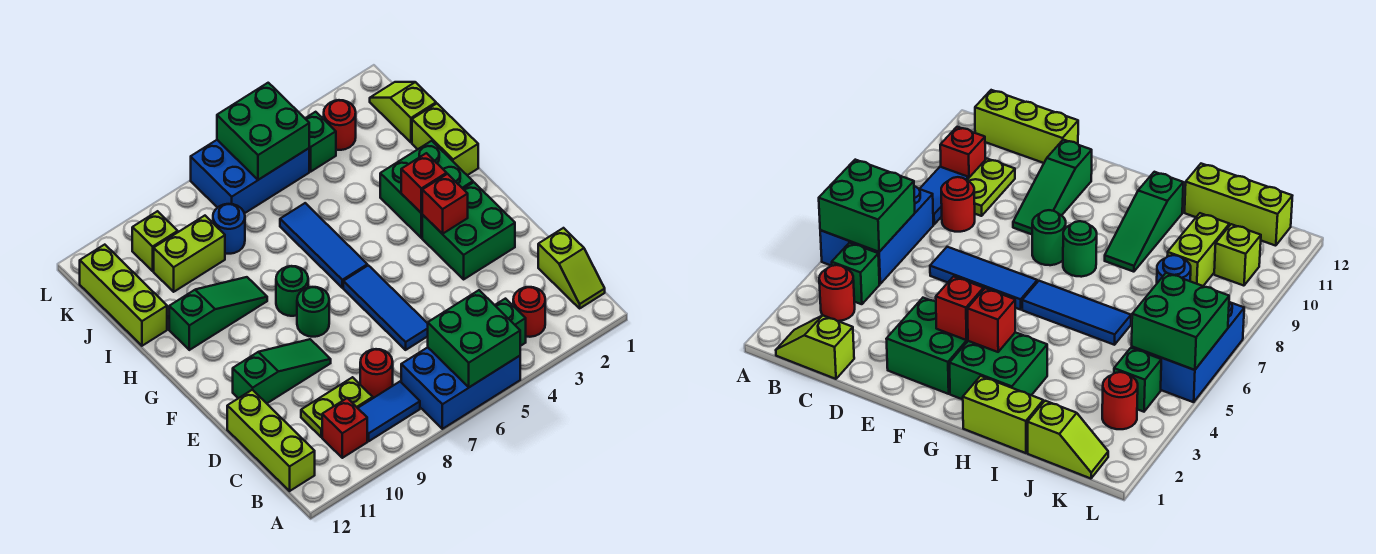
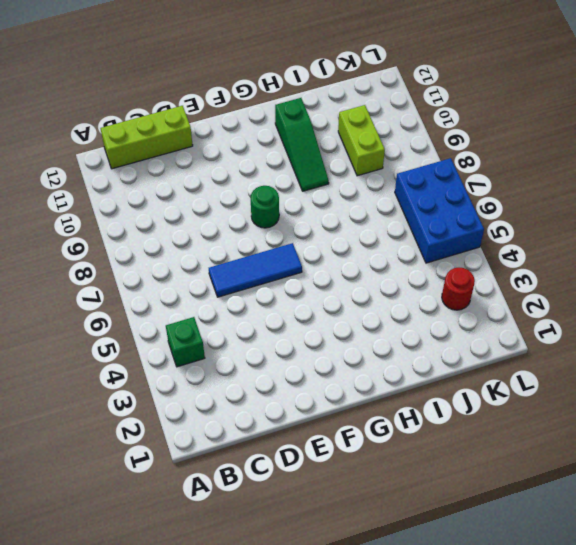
none -> blue brick A5:B7 level 1
none -> lime slope B1:C1 level 1 top C
none -> red round brick B3 level 1
none -> blue tile B8:B9 level 1

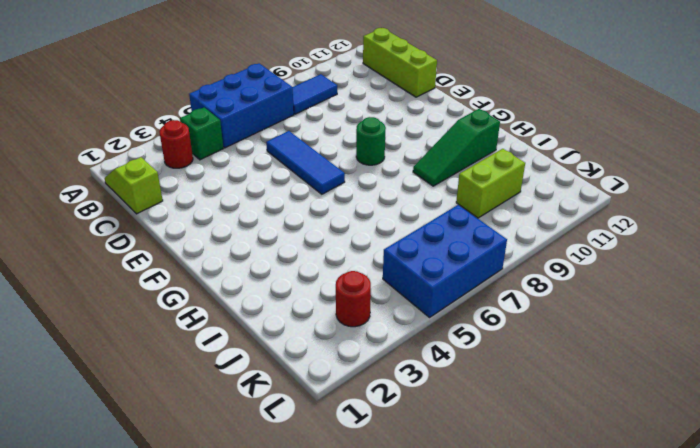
none -> red brick B10 level 1
none -> red round brick C8 level 1
none -> lime plate C9:C10 level 1
none -> green brick E2:F3 level 1

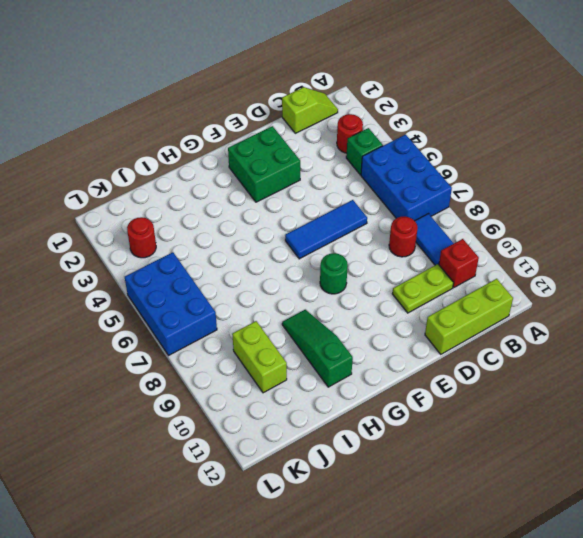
lime plate C10:D10 level 1 -> lime plate C9:C10 level 1
none -> green slope E9:E11 level 1 top 11
none -> green brick G2:H3 level 1
none -> blue tile G6:I6 level 1
none -> green round brick G8 level 1

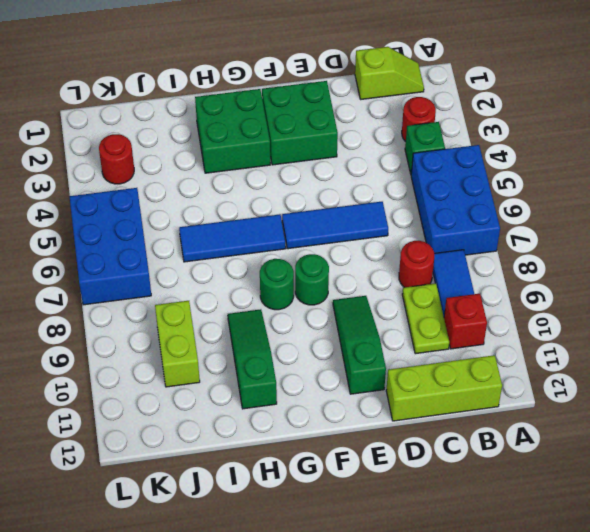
none -> lime brick H1:I1 level 1
none -> lime brick I12:K12 level 1
none -> lime slope J1:K1 level 1 top J
none -> blue round brick J8 level 1

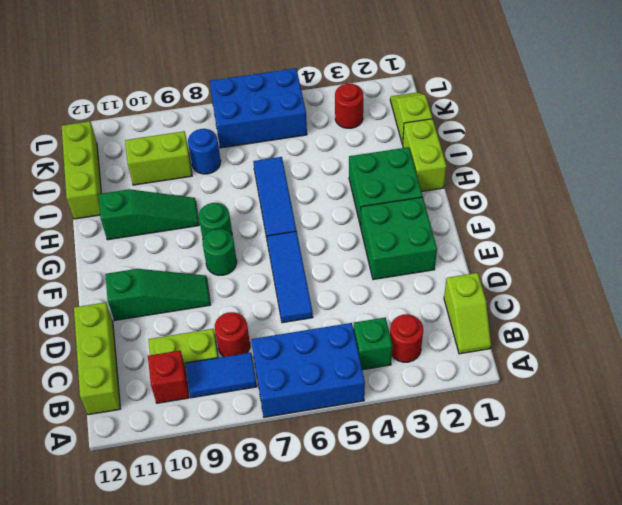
none -> green brick K4 level 1
none -> lime brick K10 level 1
none -> green brick A5:B6 level 2
none -> red brick F3 level 2

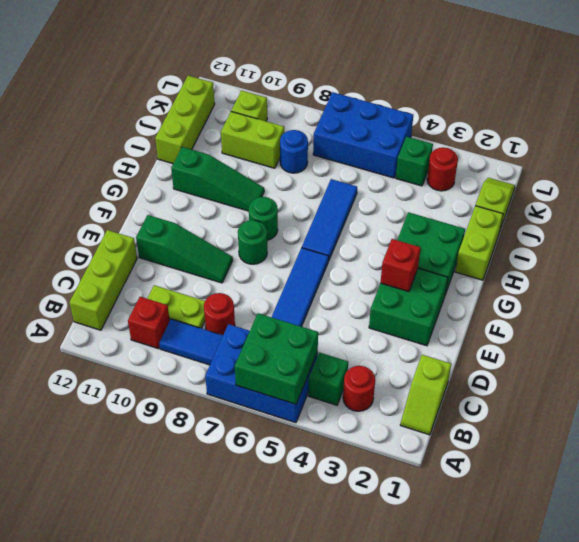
none -> red brick G3 level 2
none -> green brick K5:L6 level 2

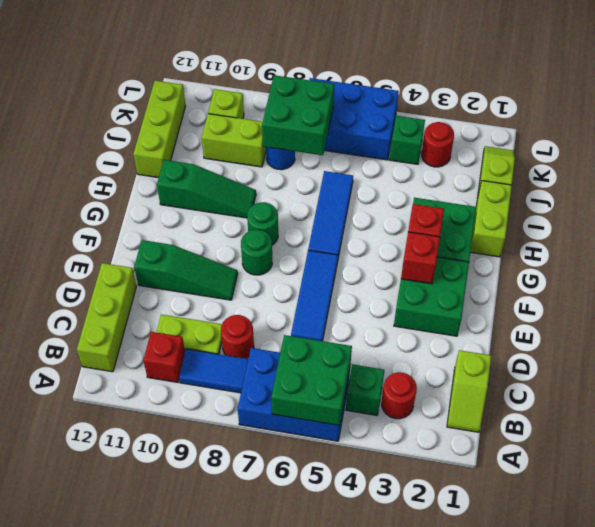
green brick J7:K8 level 2 -> green brick K5:L6 level 2

